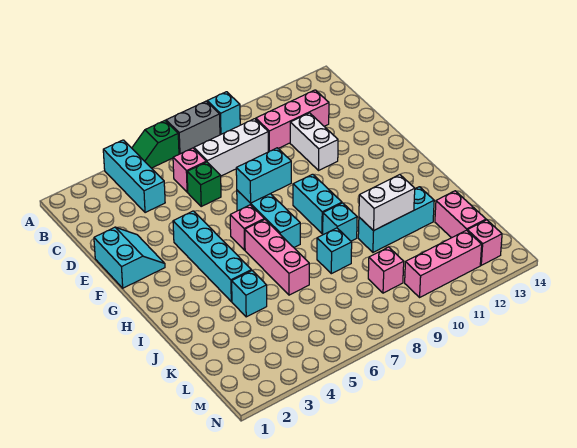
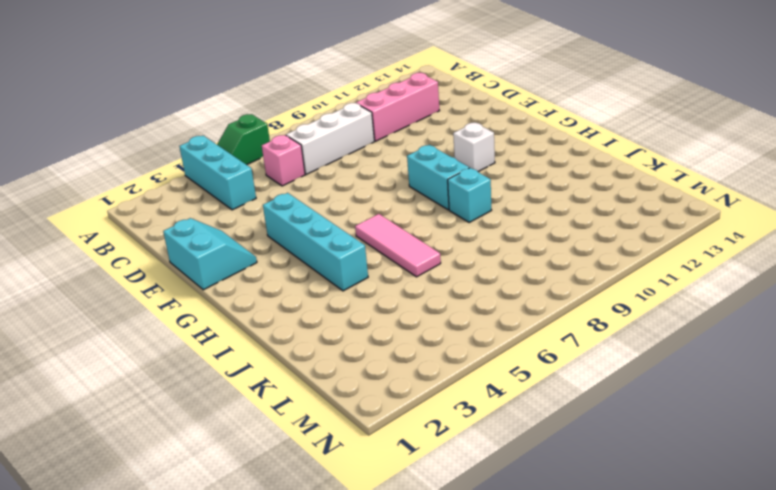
white brick G11 level 1 -> none
pink tile H6:J6 level 1 -> pink brick H6:J6 level 1
none -> grey brick A7:A8 level 1
none -> cyan brick A9 level 1
none -> green brick D6 level 1

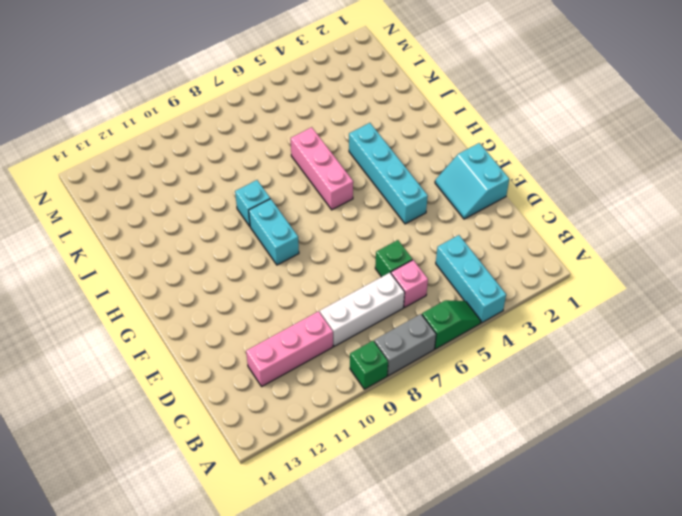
green brick A9 level 1 -> cyan brick A9 level 1
none -> white brick D11:E11 level 1
none -> cyan brick F7:H7 level 1
none -> pink brick G6 level 1

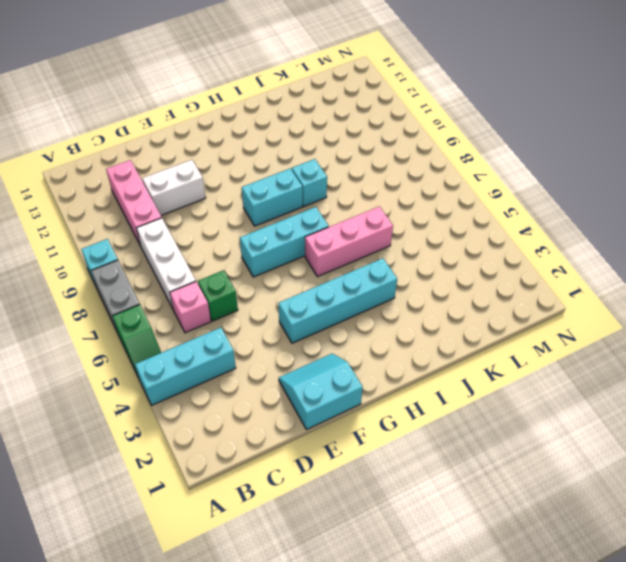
none -> pink brick G6 level 1
none -> cyan brick J4 level 1
none -> cyan brick J8 level 1

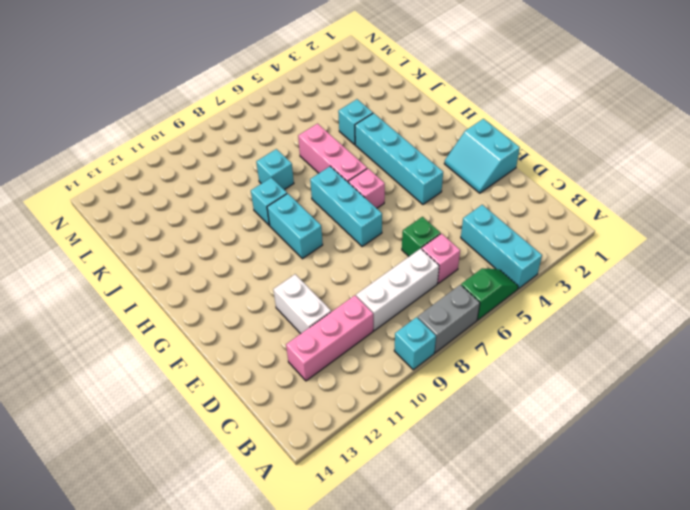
none -> cyan brick J10:J12 level 1
none -> pink brick K13:L13 level 1
none -> pink brick L9 level 1

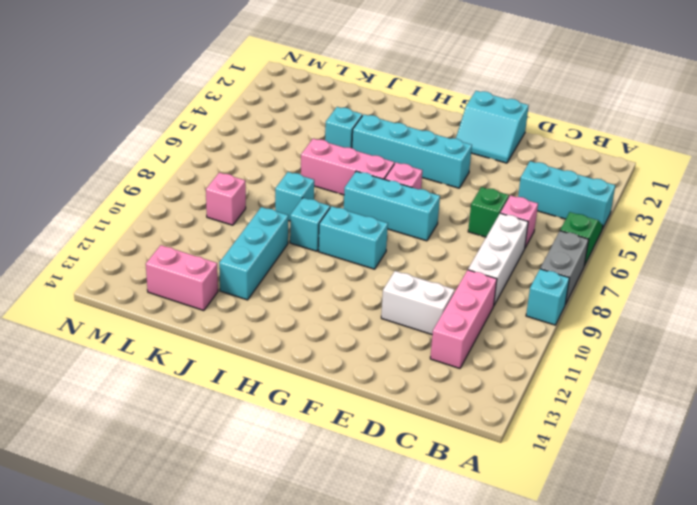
none -> pink brick M10:M12 level 1
none -> pink brick M13 level 1
none -> cyan brick F7:F8 level 2

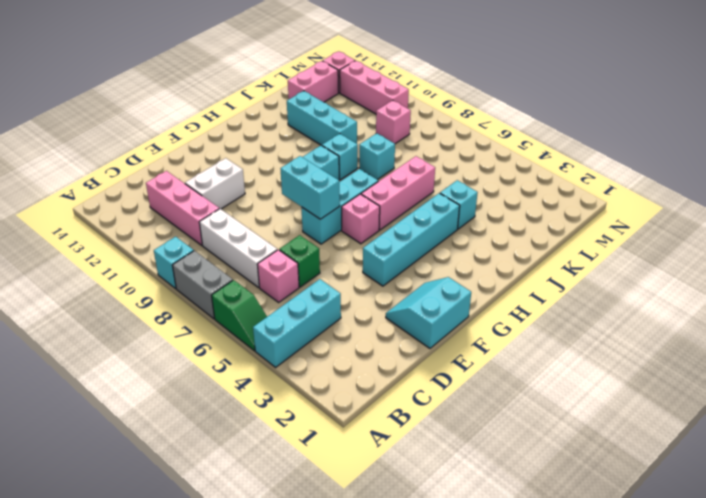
none -> white brick J10:J11 level 2

